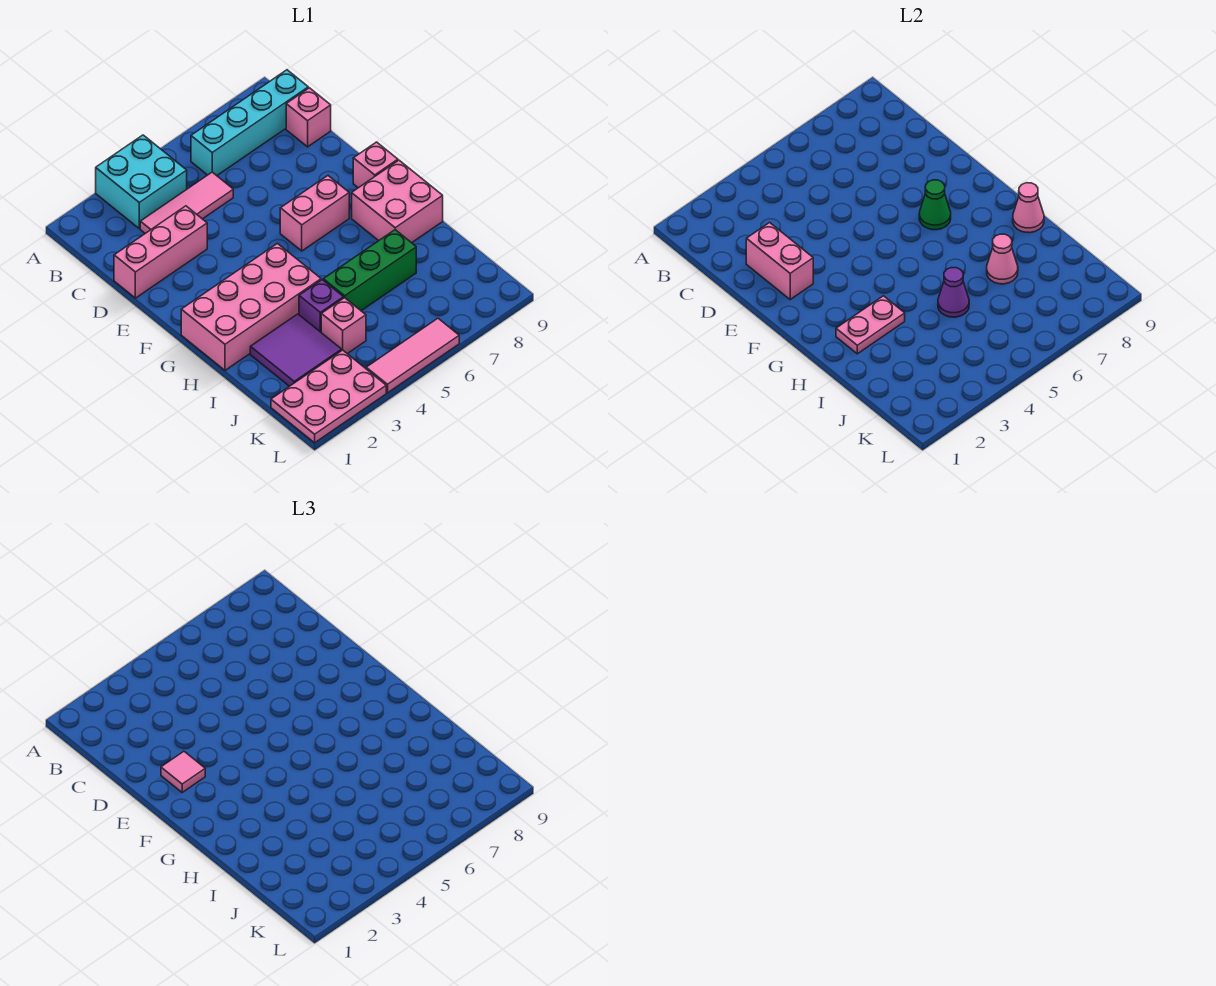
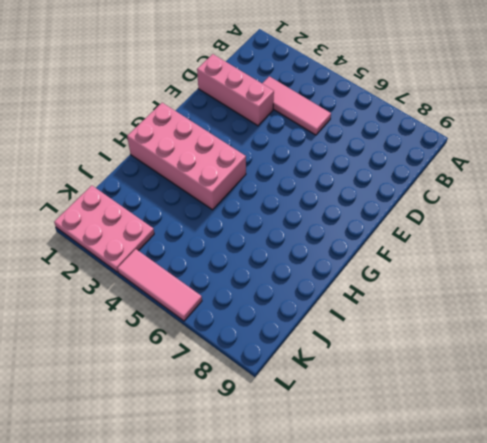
none -> cyan brick A3:B4 level 1
none -> cyan brick B6:B9 level 1
none -> pink brick C9 level 1

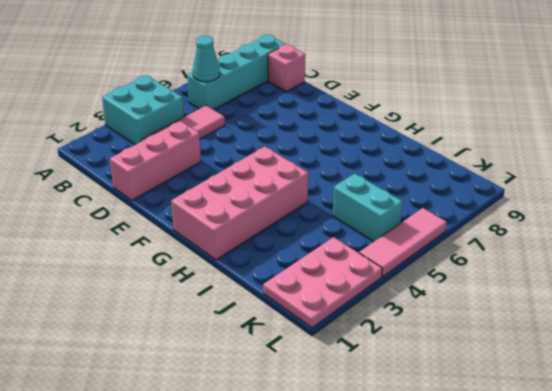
cyan cone B6 level 2 -> none
cyan brick J5:K5 level 1 -> none
none -> pink brick F6:F7 level 1
none -> pink brick F9 level 1
none -> pink brick G8:H9 level 1

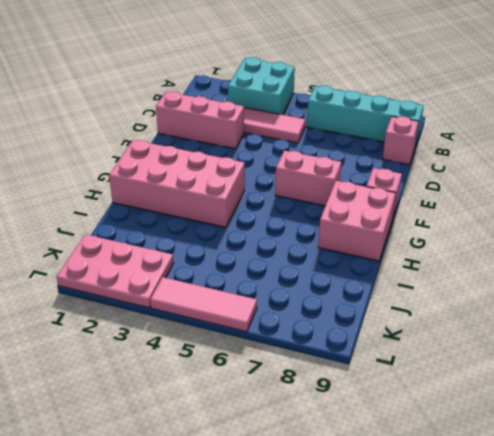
none -> purple tile I2:J3 level 1
none -> purple brick I4 level 1
none -> green brick I5:I7 level 1

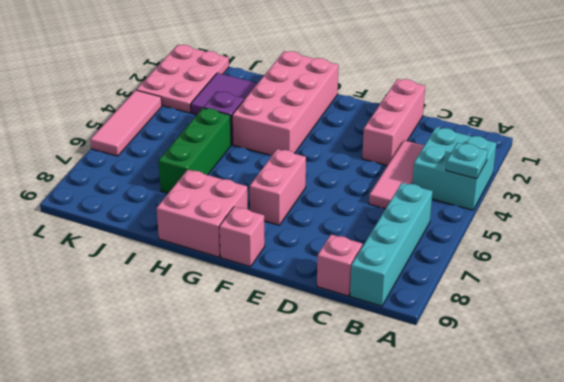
cyan plate A4 level 2 -> none
none -> pink brick J4 level 1
none -> pink brick D2:E2 level 2
none -> green cone F7 level 2

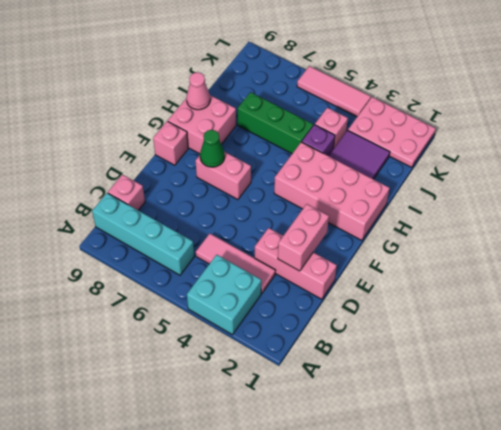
none -> pink plate H2:H3 level 2
none -> purple cone I5 level 2
none -> pink cone I7 level 2

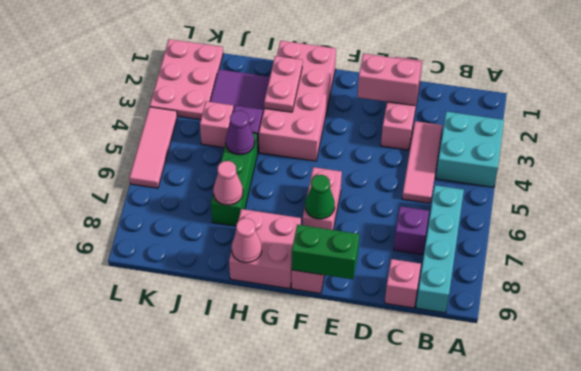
purple brick C7 level 1 -> none
green brick E9:F9 level 2 -> none
none -> pink tile E2 level 3

